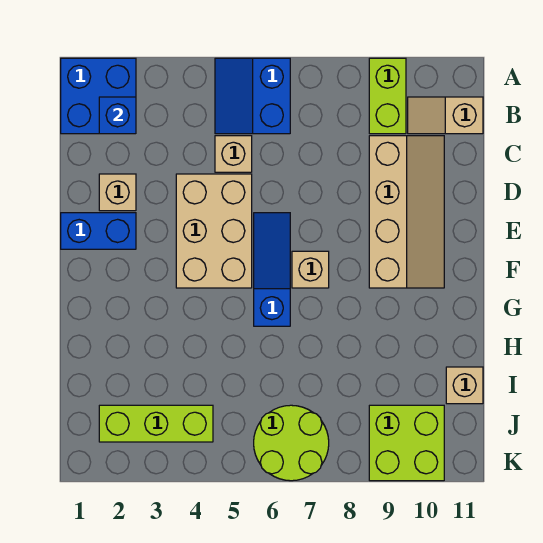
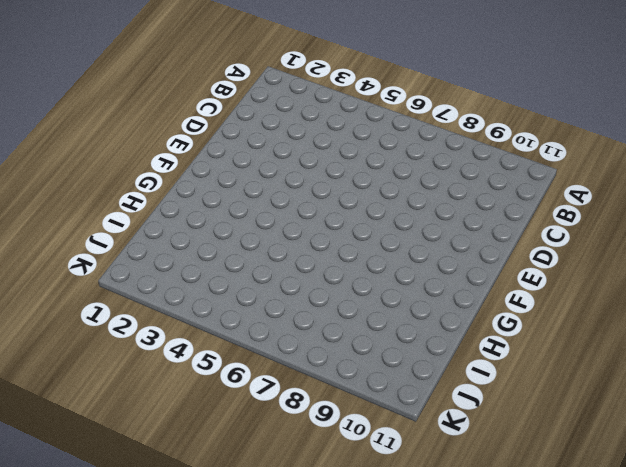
none -> blue brick A1:B2 level 1
none -> blue slope A5:B6 level 1 top 6
none -> lime brick A9:B9 level 1

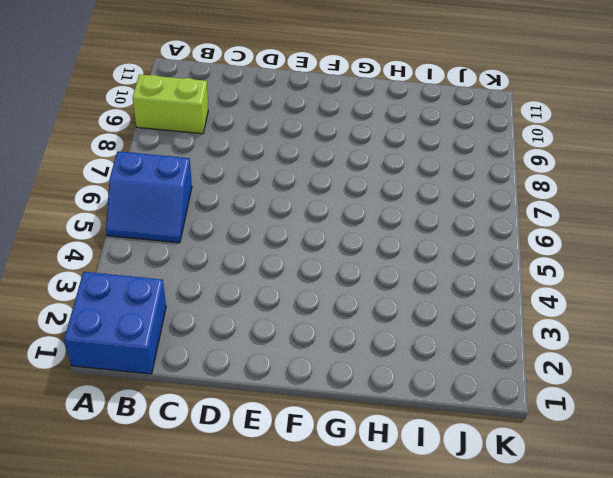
none -> tan slope B10:B11 level 1 top 11
none -> tan brick C5 level 1
none -> tan slope C9:F10 level 1 top 9

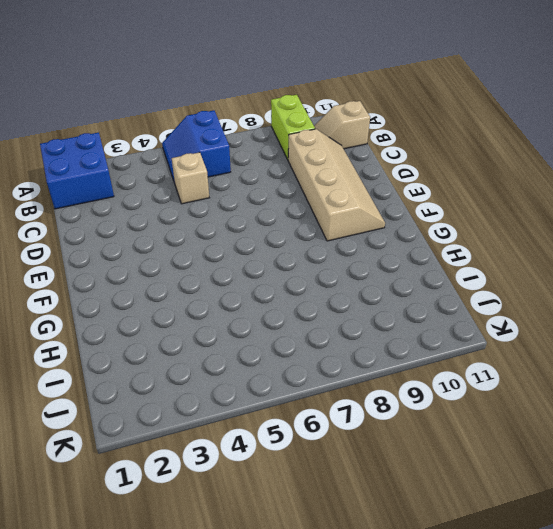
none -> tan brick D2 level 1
none -> tan brick D4:F5 level 1
none -> blue brick E1:E2 level 1

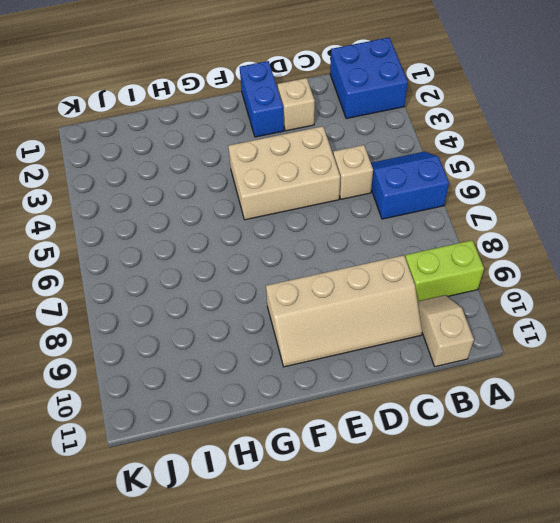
none -> blue slope E6:G6 level 1 top G
none -> tan brick F7 level 1
none -> tan brick I11 level 1

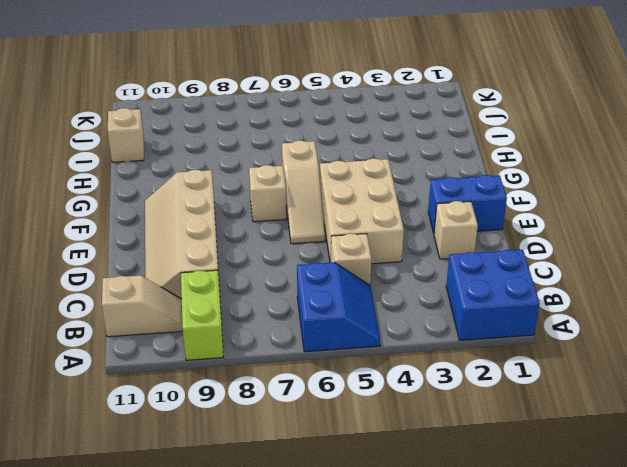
tan slope E6:G6 level 1 top G -> blue slope E6:G6 level 1 top G
none -> lime brick J2:J4 level 1
none -> lime round brick J6:K7 level 1
none -> lime brick J9:K10 level 1

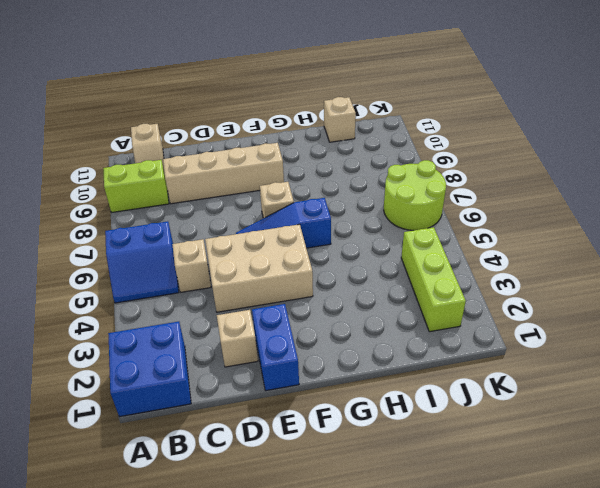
none -> lime brick J9:K10 level 1
none -> blue brick B2 level 2

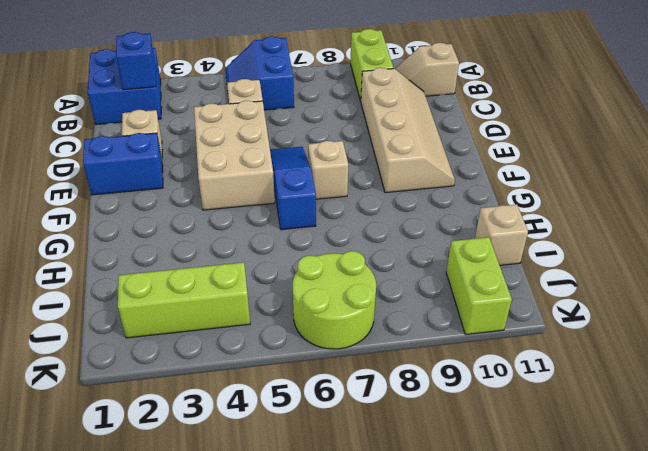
lime brick J10:K10 level 1 -> lime brick J9:K10 level 1

